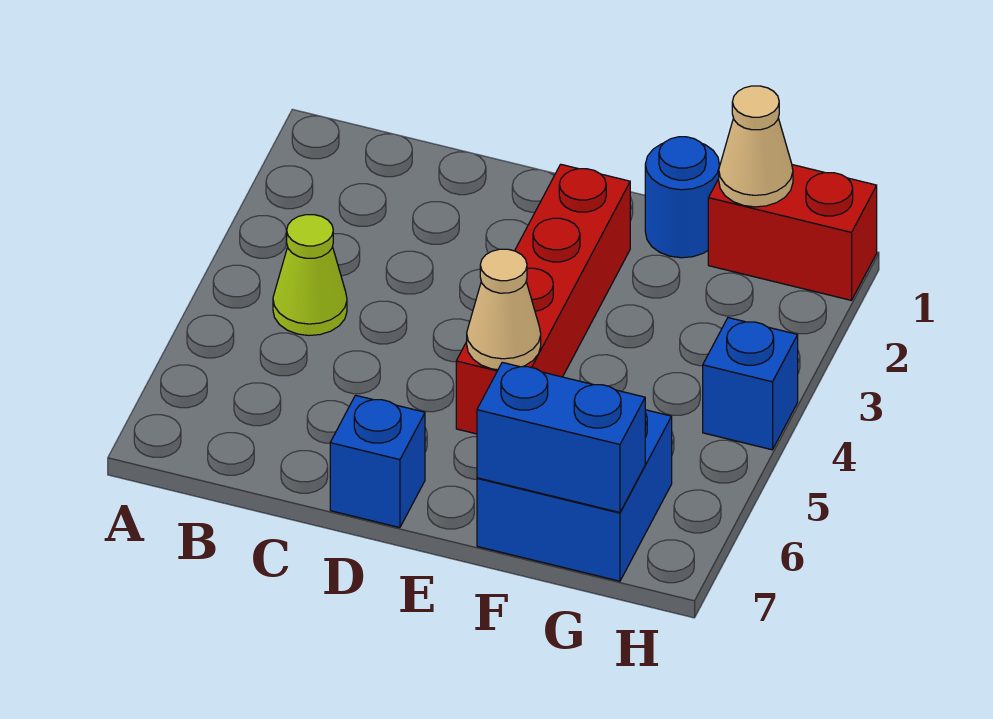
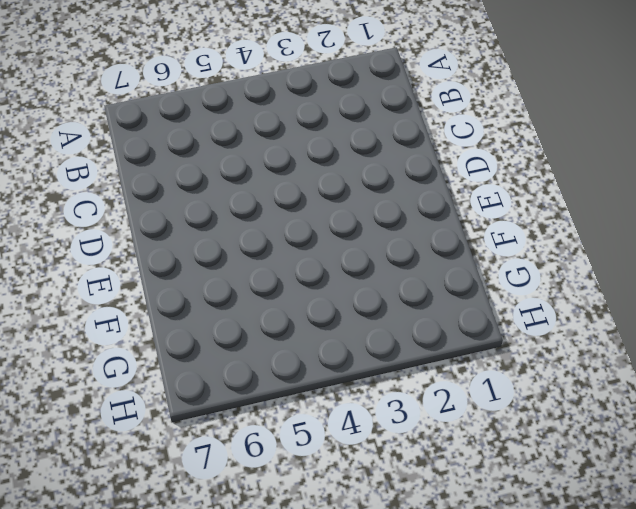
none -> lime cone B4 level 1
none -> blue brick D7 level 1

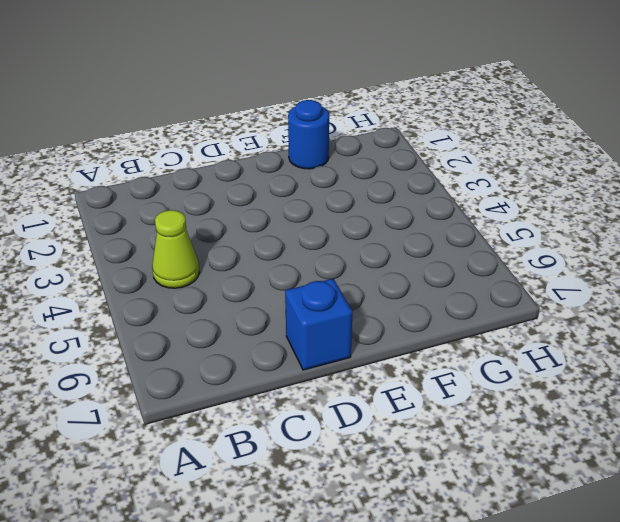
none -> red brick E2:E5 level 1
none -> blue brick F6:G7 level 1

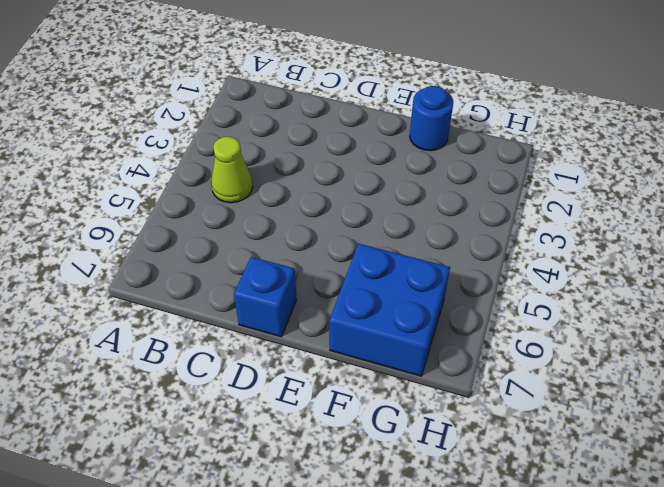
none -> red brick E2:E5 level 1
none -> red brick G1:H1 level 1

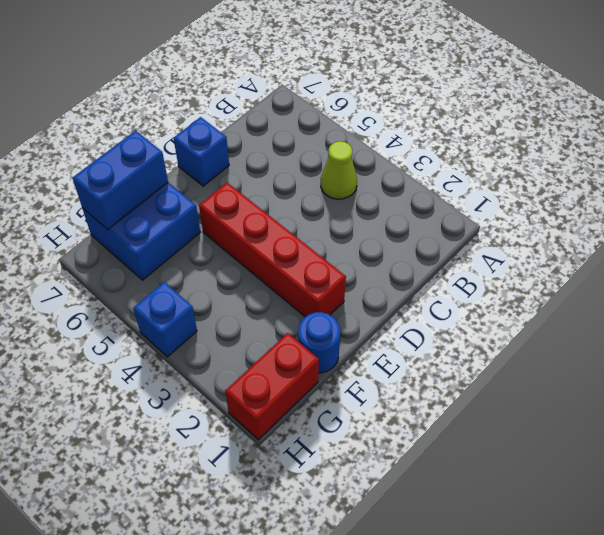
none -> tan cone E5 level 2
none -> tan cone G1 level 2

